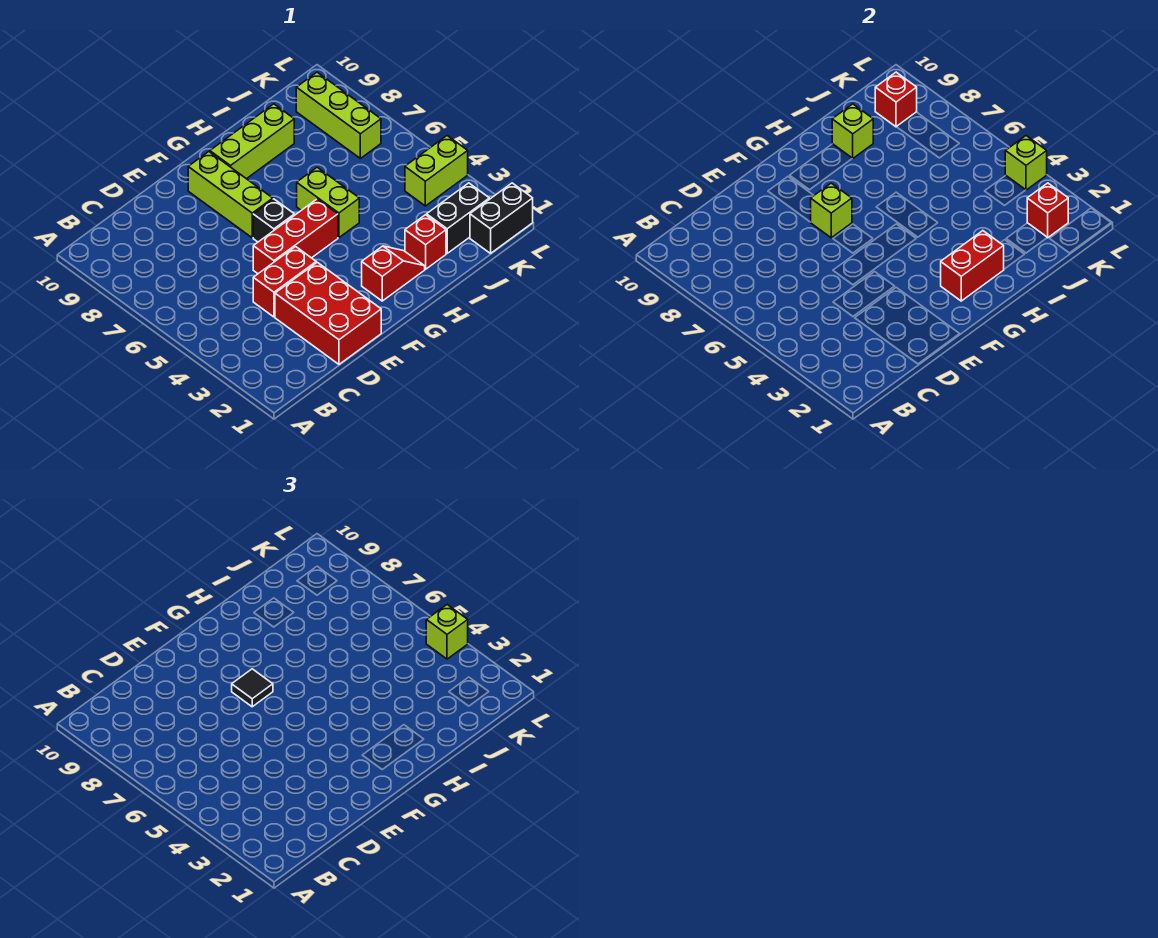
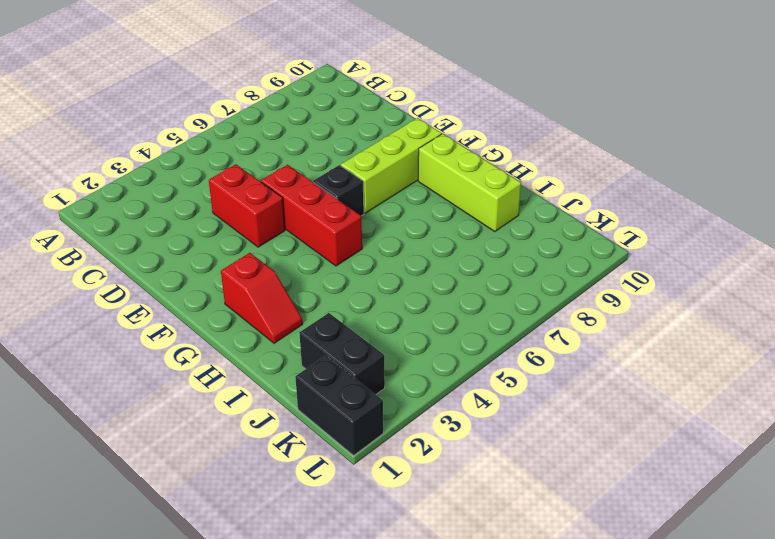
none -> red brick D1:E3 level 1
none -> lime brick H5:H6 level 1
none -> red brick I2 level 1

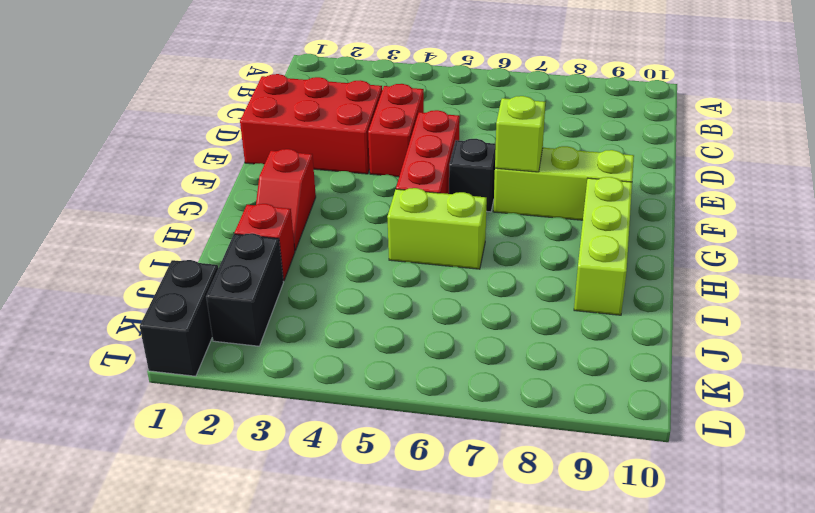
none -> lime brick K4:L4 level 1
none -> lime brick K7:K9 level 1
none -> red brick G2:H2 level 2

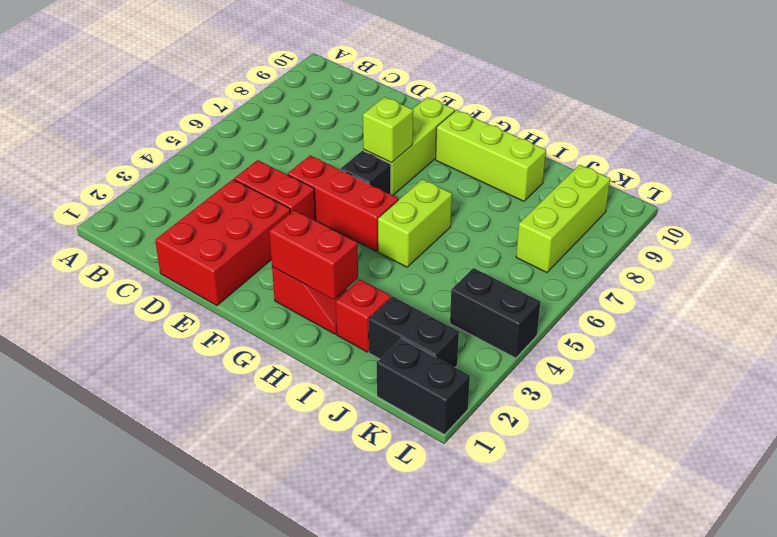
black brick K4:L4 level 1 -> lime brick K4:L4 level 1
none -> lime brick I9 level 2
none -> red brick K2 level 2
none -> red brick K9 level 2

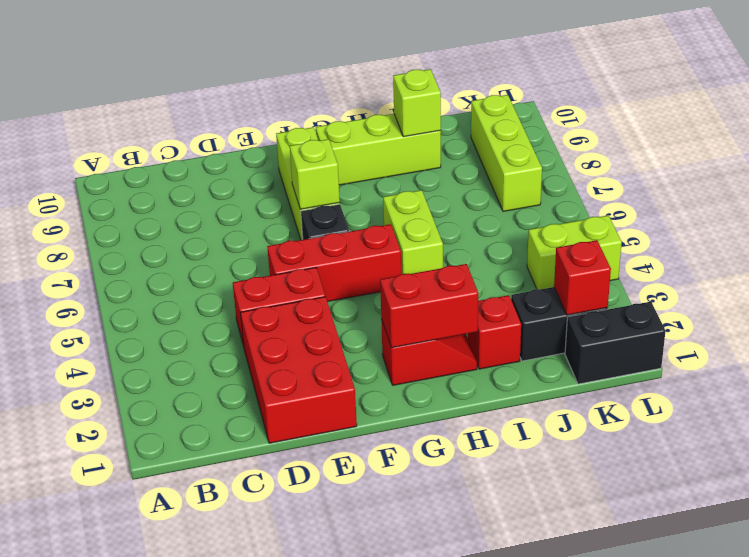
none -> red brick K9 level 2
none -> lime brick L4 level 2
none -> black tile F7 level 3

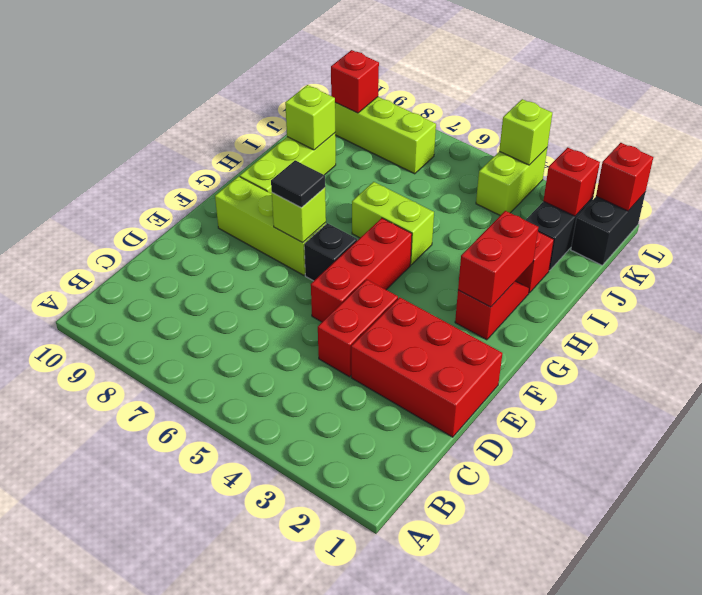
red brick L1 level 2 -> none
none -> lime brick L4 level 3

